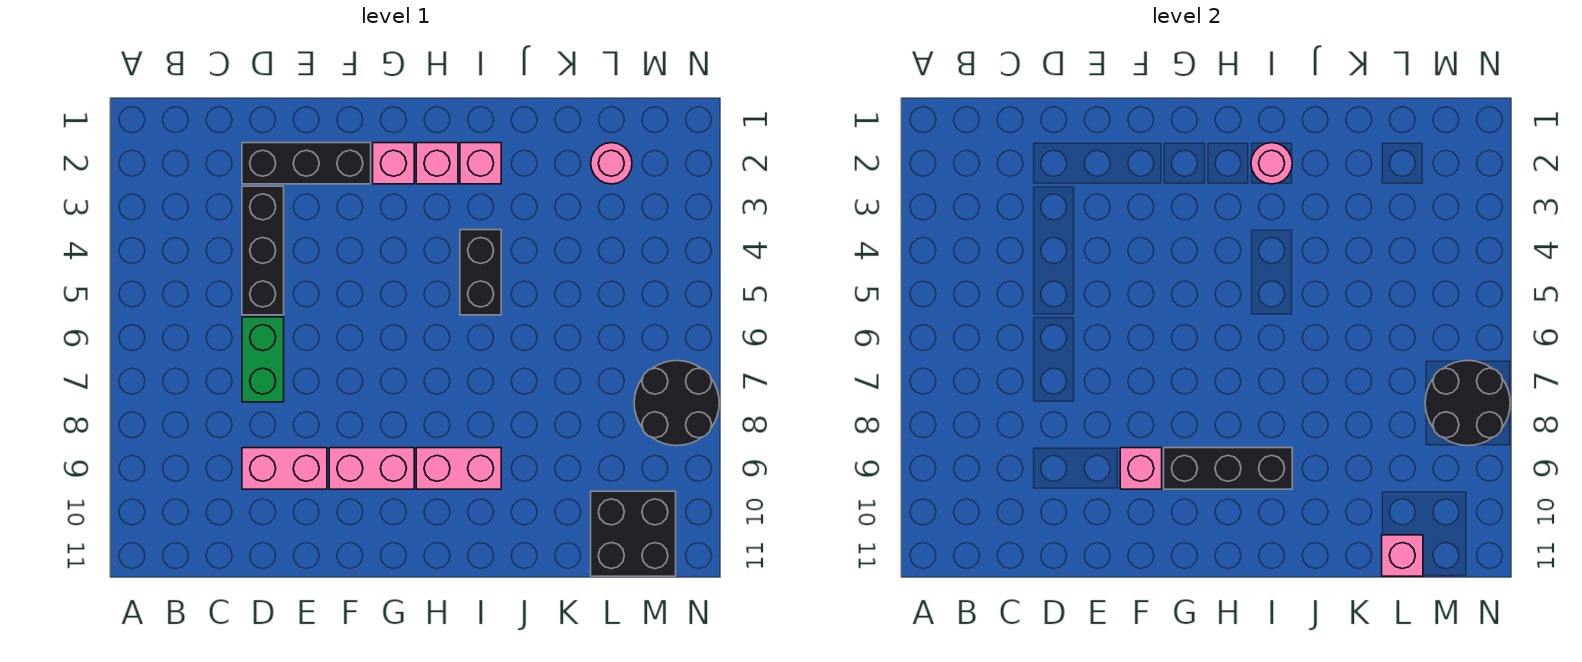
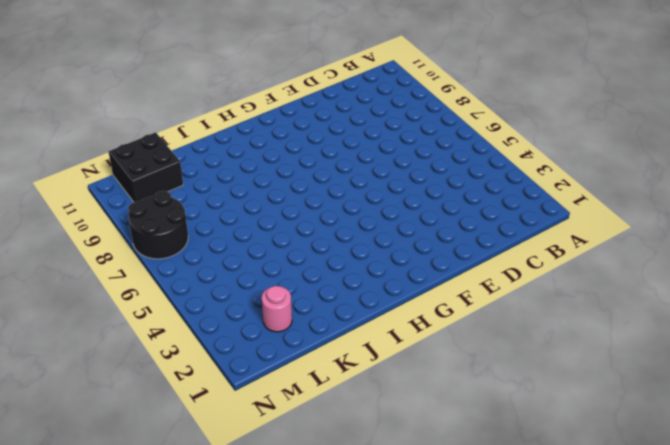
none -> black brick D2:F2 level 1
none -> black brick D3:D5 level 1
none -> green brick D6:D7 level 1

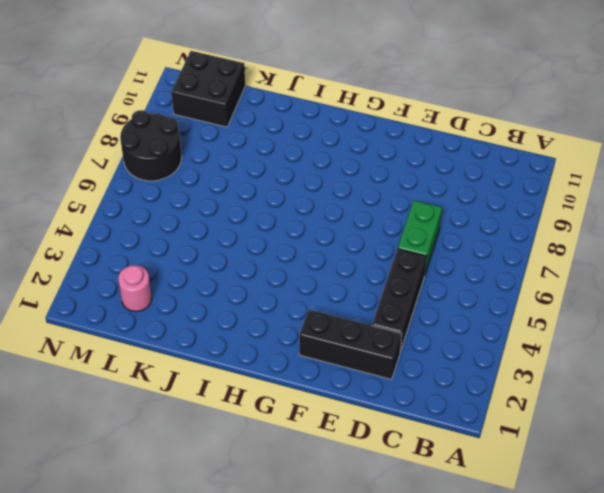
none -> pink brick D9:E9 level 1
none -> pink brick F9:G9 level 1
none -> pink brick G2 level 1

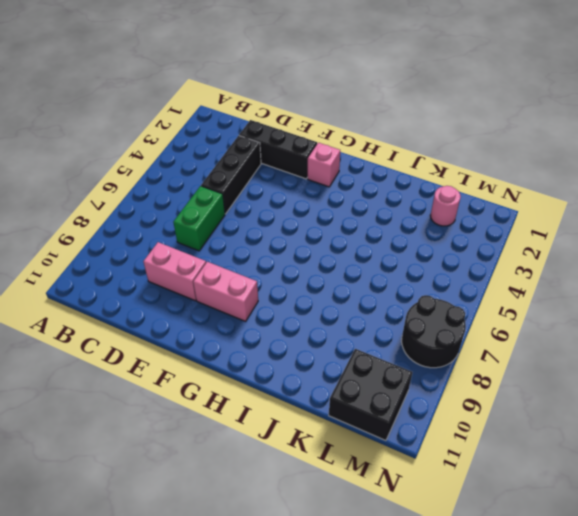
none -> pink brick H2 level 1
none -> pink brick H9:I9 level 1
none -> pink brick I2 level 1

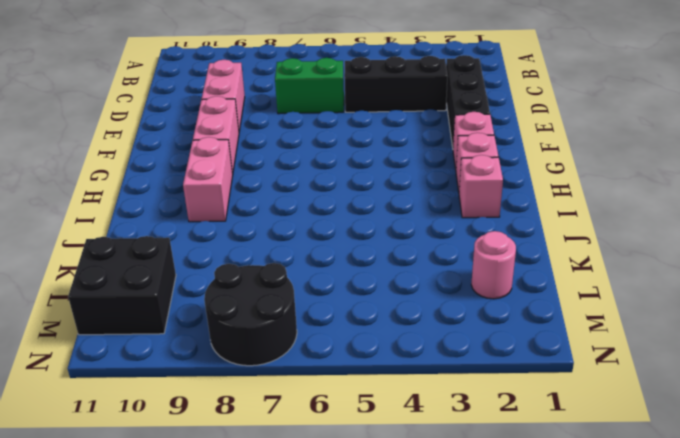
none -> black brick I4:I5 level 1
none -> pink brick F9 level 2
none -> black brick G9:I9 level 2

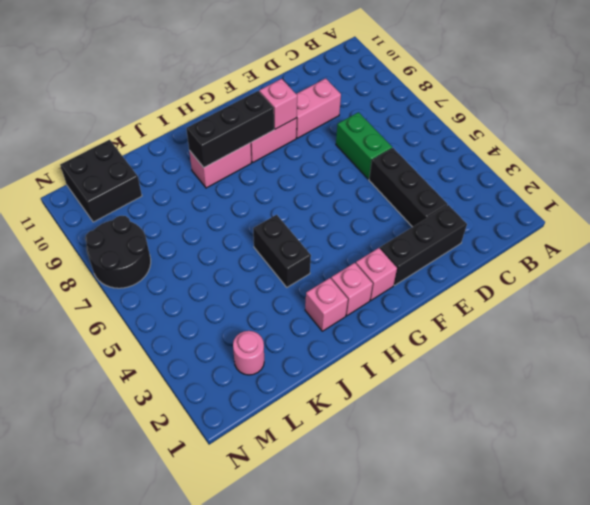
none -> pink round brick I2 level 2
none -> pink brick L11 level 2
none -> black round brick M7:N8 level 2

